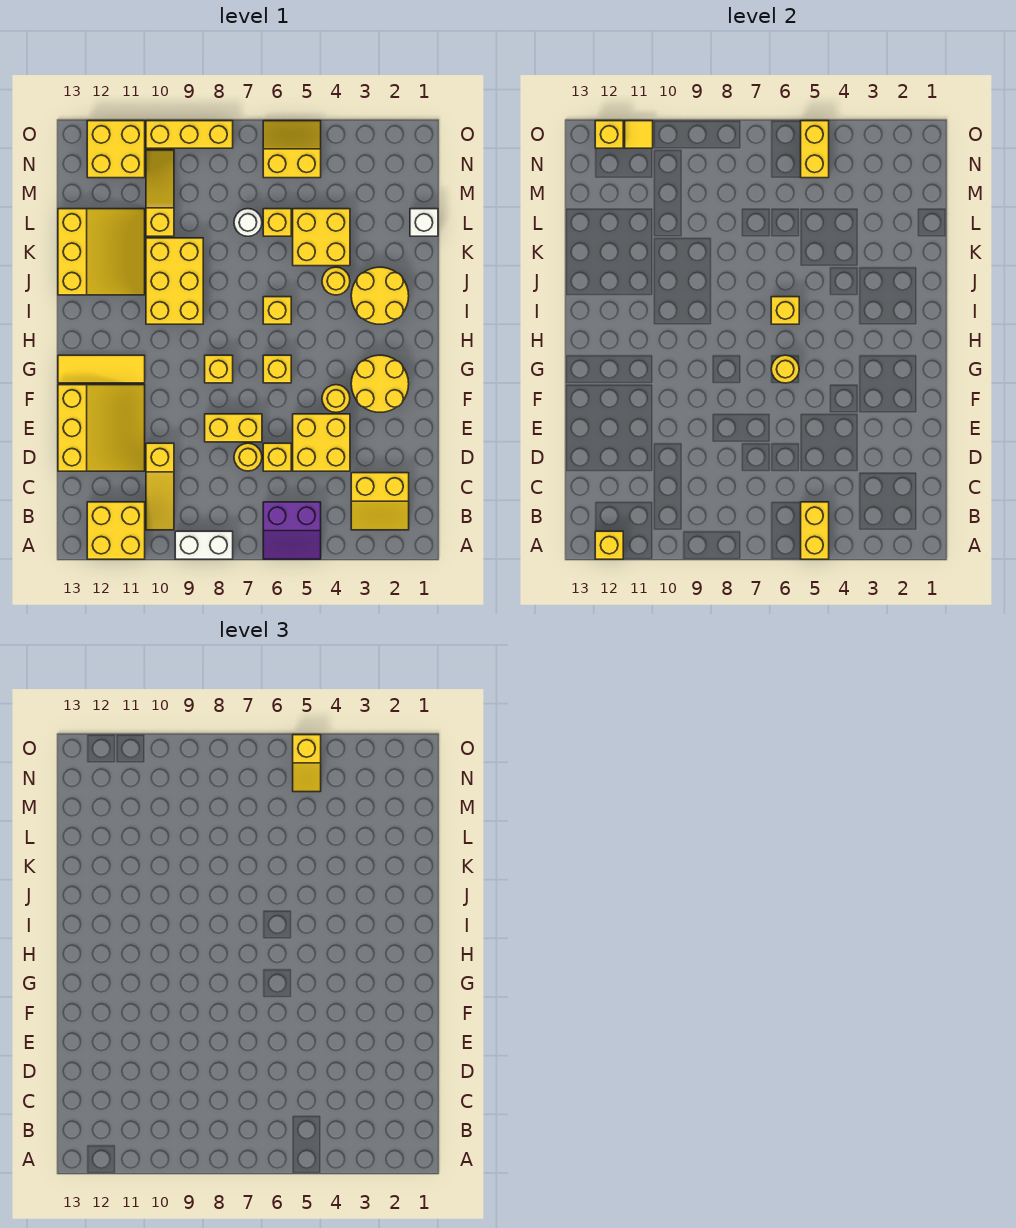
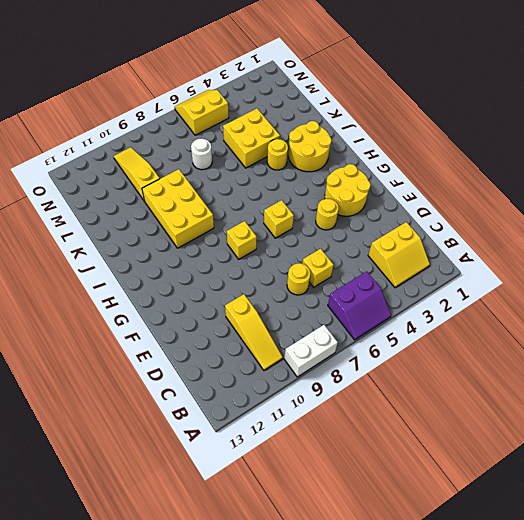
none -> yellow brick A11:B12 level 1
none -> yellow brick D4:E5 level 1
none -> yellow slope D11:F13 level 1 top 13
none -> yellow brick E7:E8 level 1

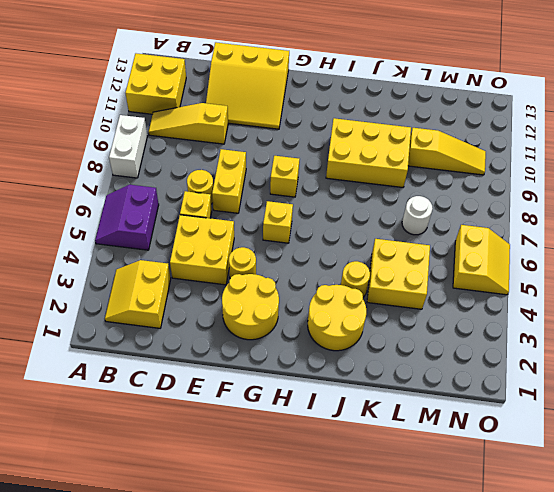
none -> yellow tile G11:G13 level 1
none -> yellow brick I6 level 1
none -> yellow slope J11:L13 level 1 top 13
none -> white brick L1 level 1

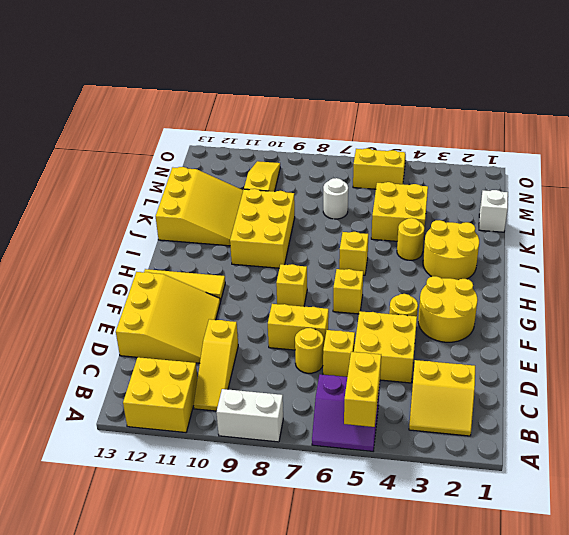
none -> yellow brick L6 level 1
none -> yellow brick N11:O12 level 1
none -> yellow brick O8:O10 level 1
none -> yellow brick A12 level 2

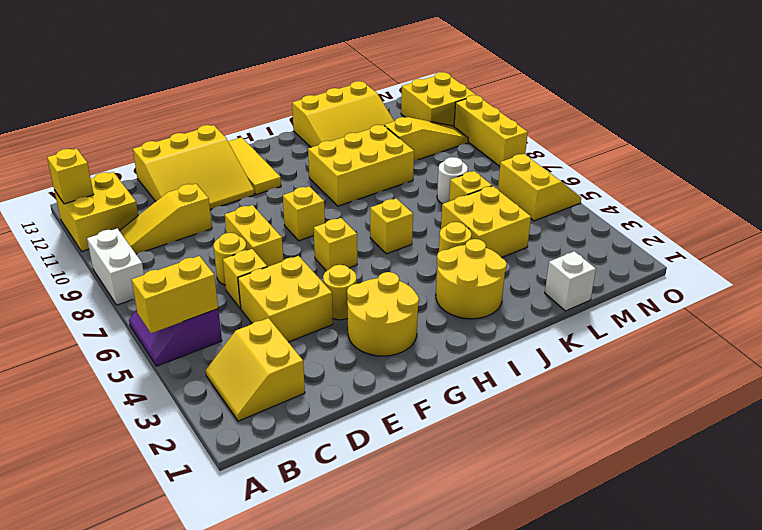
none -> yellow round brick G6 level 2
none -> yellow brick I6 level 2
none -> yellow brick N5:O5 level 2
none -> yellow tile O11 level 2

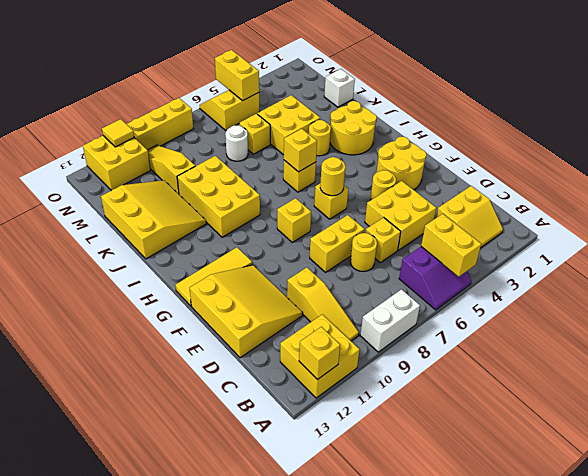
none -> yellow brick O12 level 2
none -> yellow slope N5:O5 level 3 top O

